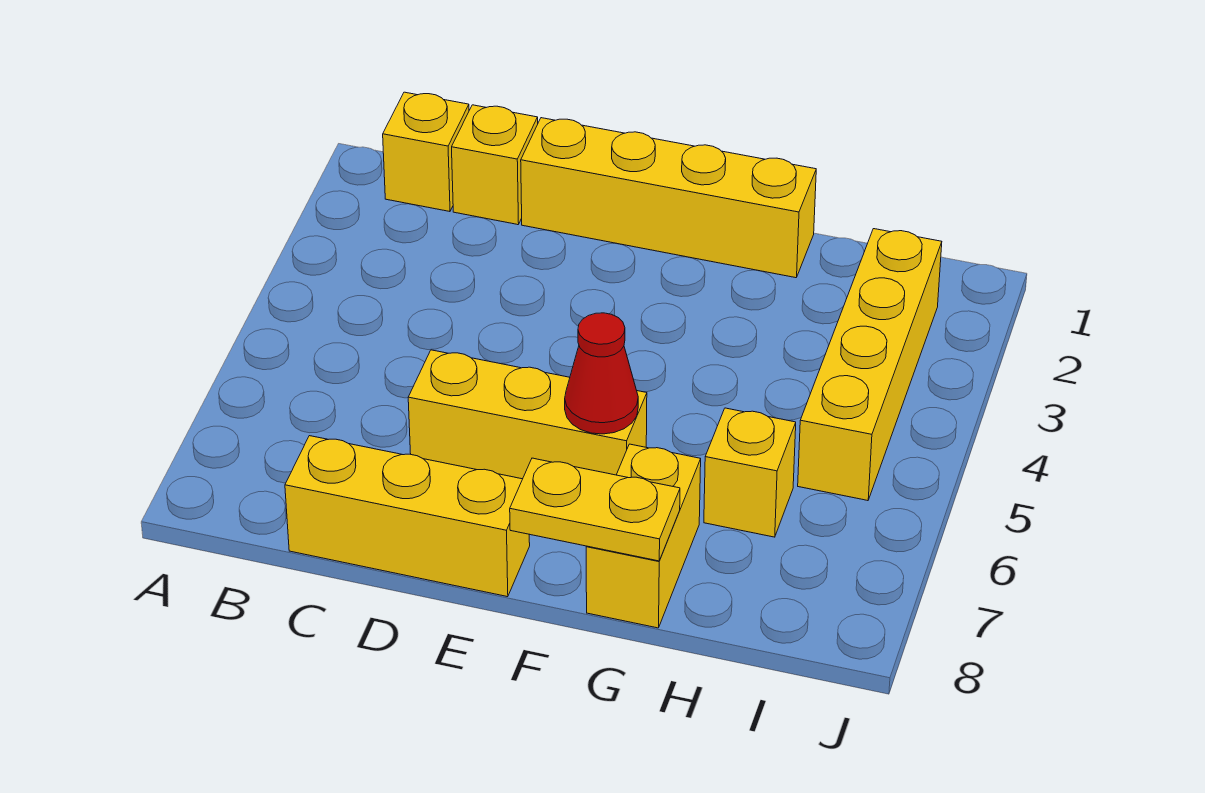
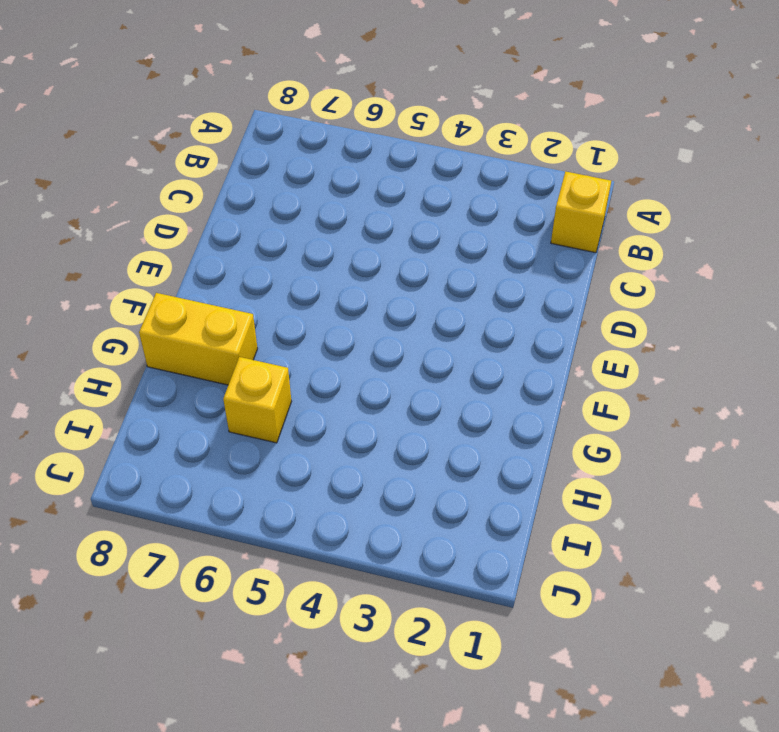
none -> yellow brick C1 level 1
none -> yellow brick C8:E8 level 1

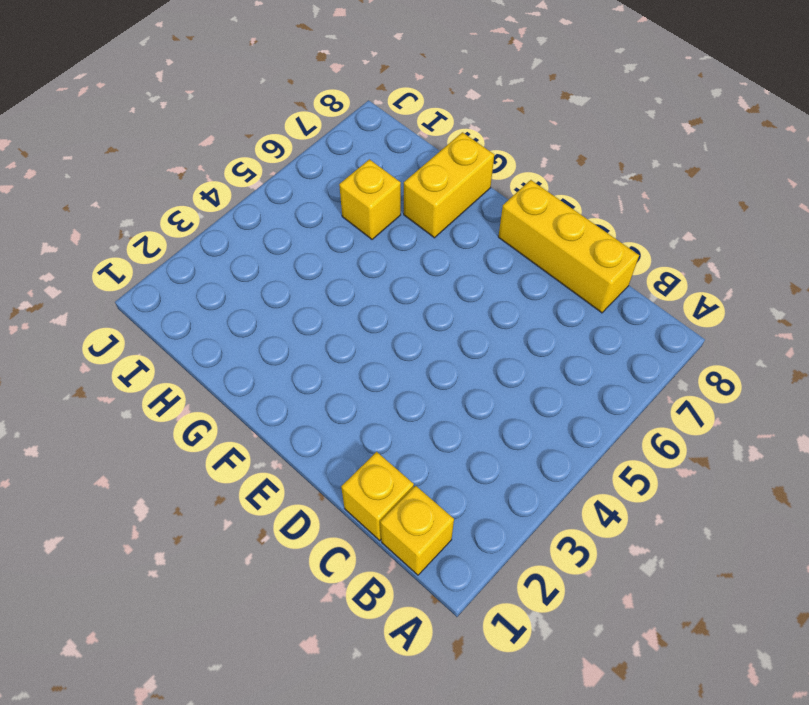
none -> yellow brick D1:G1 level 1
none -> yellow brick D6:F6 level 1

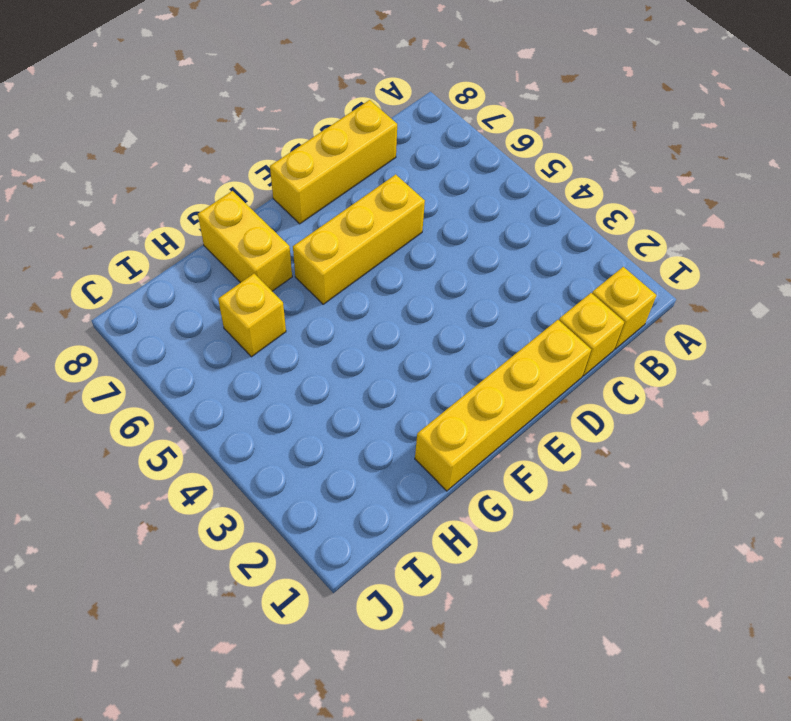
none -> yellow brick I2:I5 level 1
none -> red cone F6 level 2

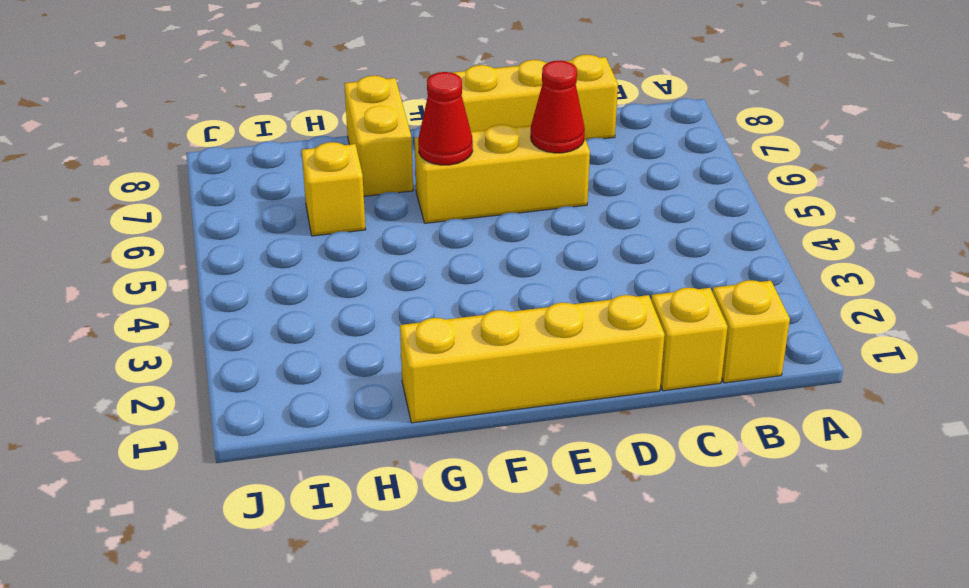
red cone D6 level 2 -> none
none -> yellow brick I2:I5 level 1
none -> yellow plate F8:G8 level 2

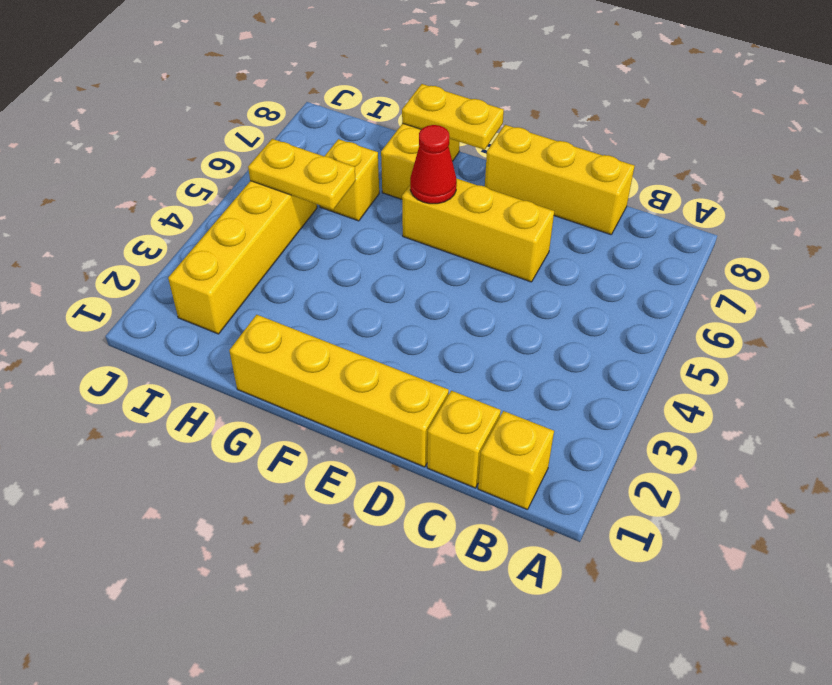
yellow plate H5:I5 level 2 -> none

